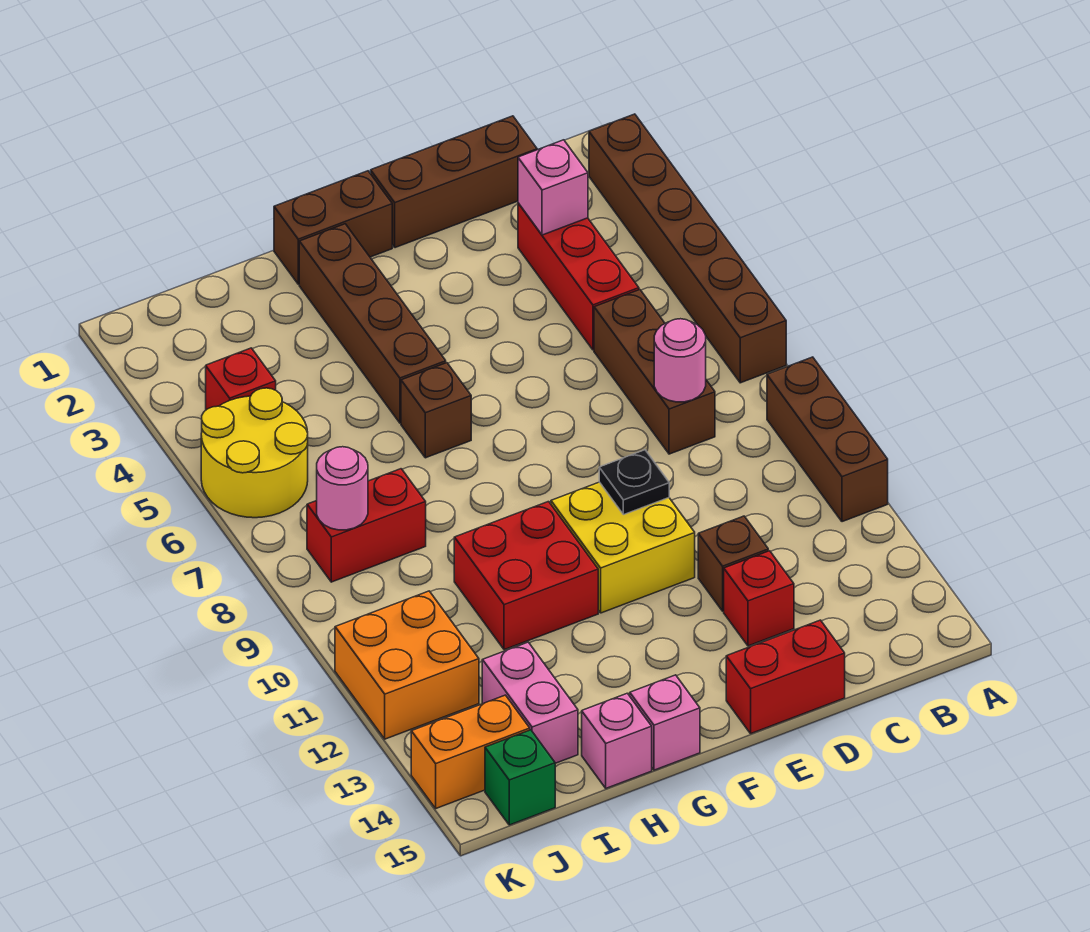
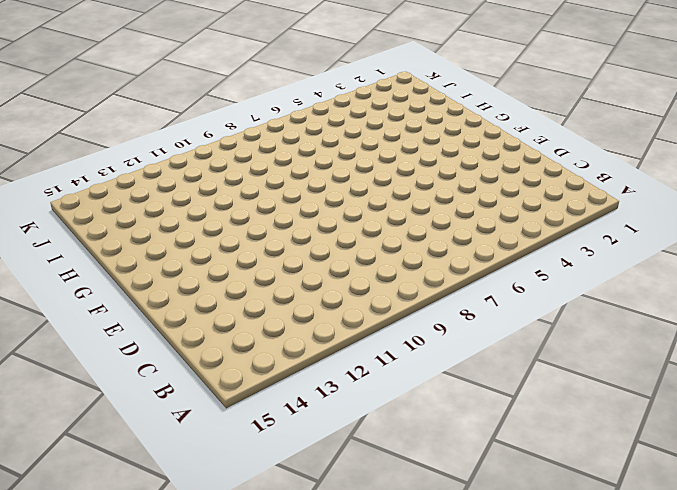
none -> brown brick A2:A7 level 1
none -> brown brick A9:A11 level 1
none -> brown brick C1:E1 level 1

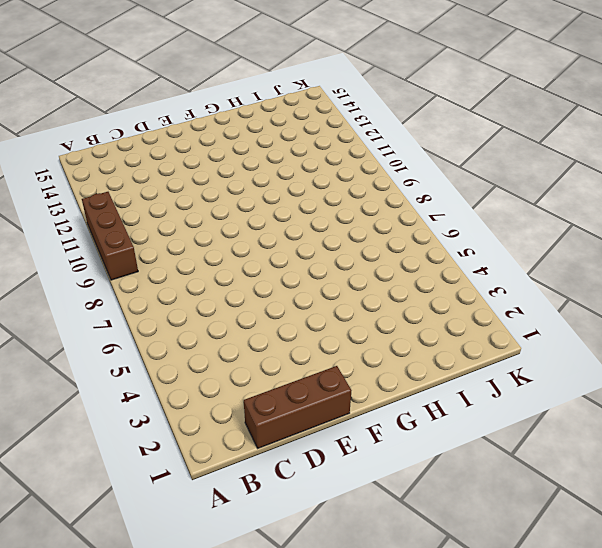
none -> brown brick A2:A7 level 1
none -> red brick C3:C5 level 1
none -> brown brick C6:C8 level 1

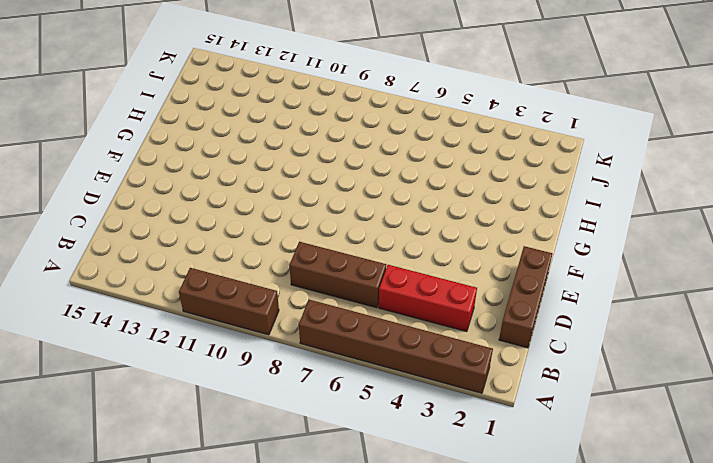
none -> brown brick D12 level 1
none -> red brick D13 level 1
none -> red brick D15:E15 level 1

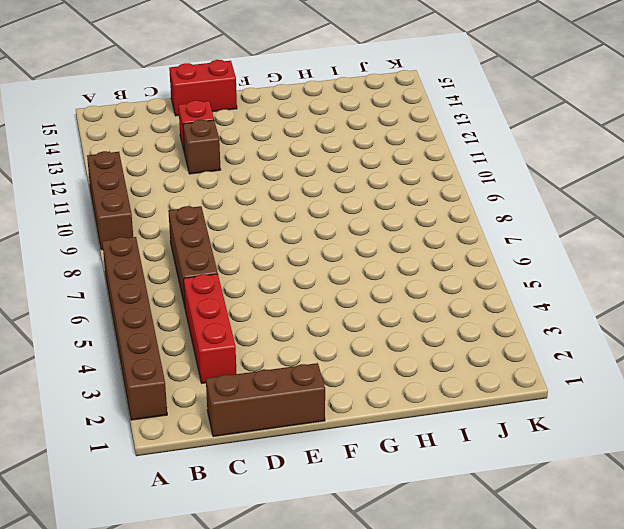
none -> yellow brick E10:F11 level 1
none -> brown brick F1:G1 level 1
none -> brown brick G2:G5 level 1

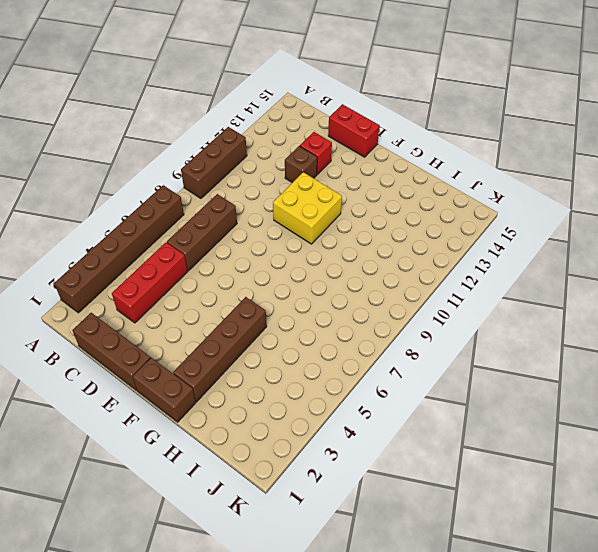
none -> brown brick G6 level 1
none -> red brick G10:H11 level 1
none -> pink brick G15 level 1

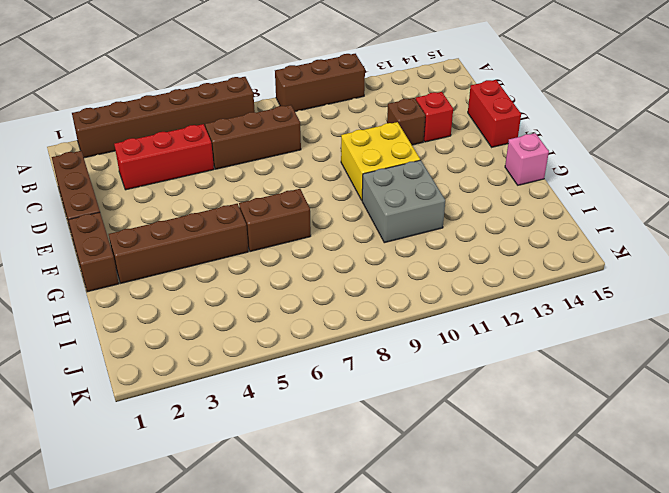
brown brick G6:G7 level 1 -> brown brick G6 level 1
grey brick G10:H11 level 1 -> red brick G10:H11 level 1
none -> pink brick H15 level 1
none -> red brick I8:J8 level 1
none -> pink brick I13:I14 level 1

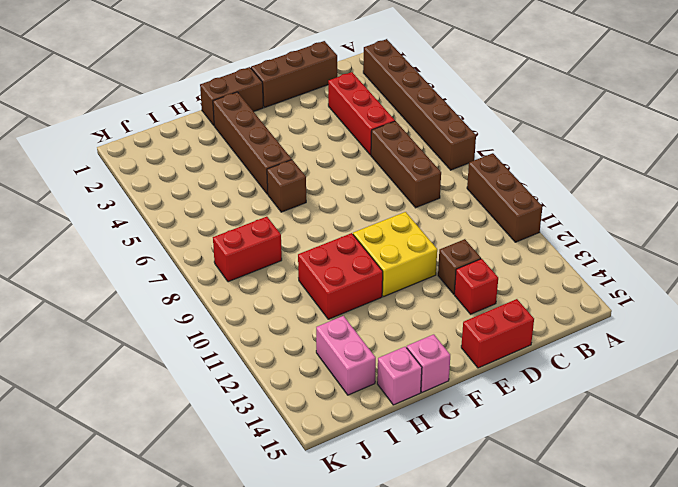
none -> red brick J4 level 1
none -> yellow round brick J5:K6 level 1
none -> orange brick J11:K12 level 1

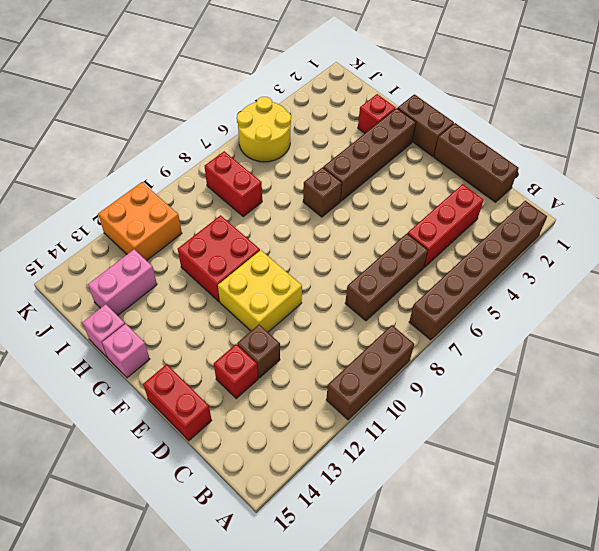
red brick H2 level 1 -> red brick J4 level 1
none -> orange brick J14:K14 level 1
none -> green brick J15 level 1
none -> pink brick C3 level 2

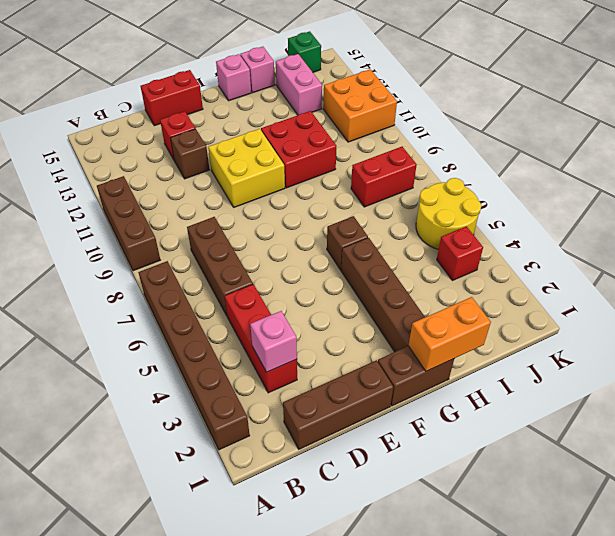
orange brick G1:H1 level 2 -> orange brick J14:K14 level 1
none -> pink round brick C8 level 2
none -> black plate E10 level 2
none -> pink round brick J8 level 2

